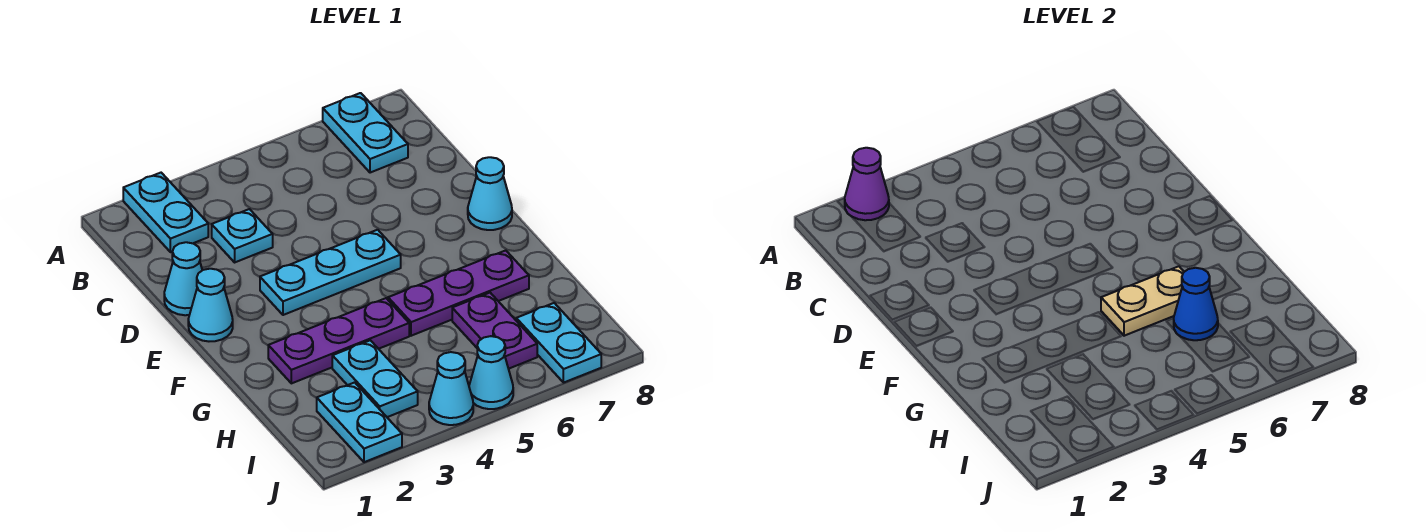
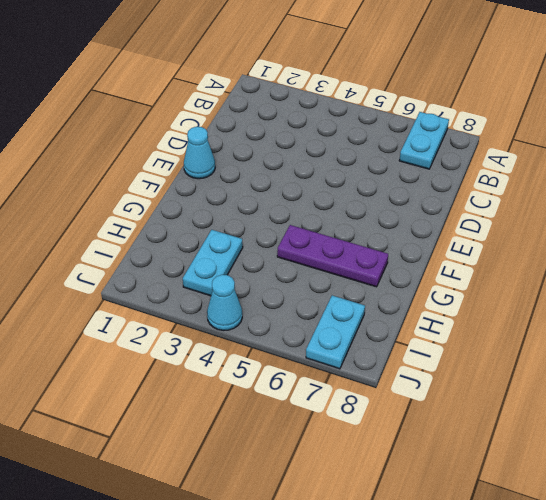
none -> cyan plate A2:B2 level 1
none -> cyan plate C3 level 1
none -> cyan cone D1 level 1

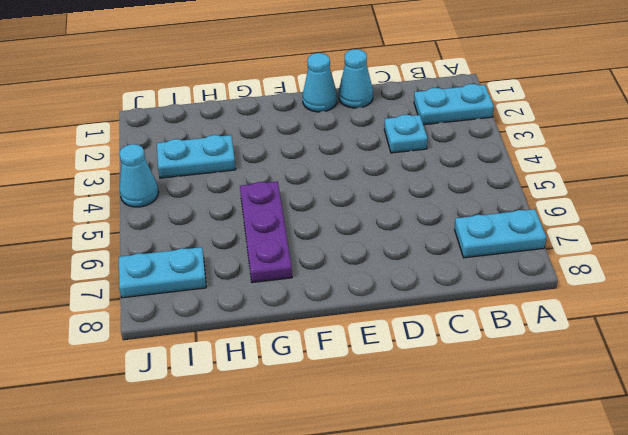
none -> cyan plate E3:E5 level 1
none -> cyan cone E8 level 1
none -> purple plate G2:G4 level 1

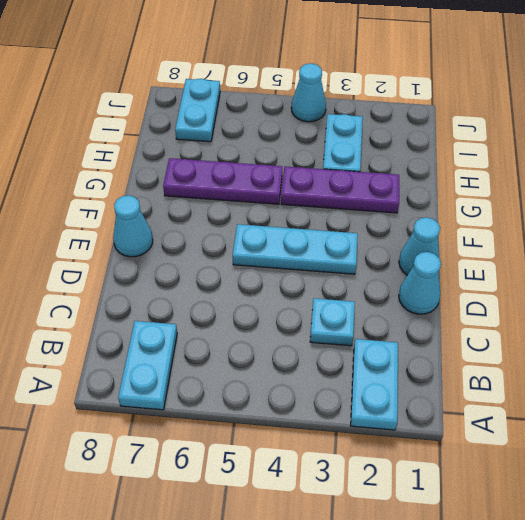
none -> purple plate H6:I6 level 1
none -> cyan plate I2:J2 level 1
none -> cyan cone J5 level 1

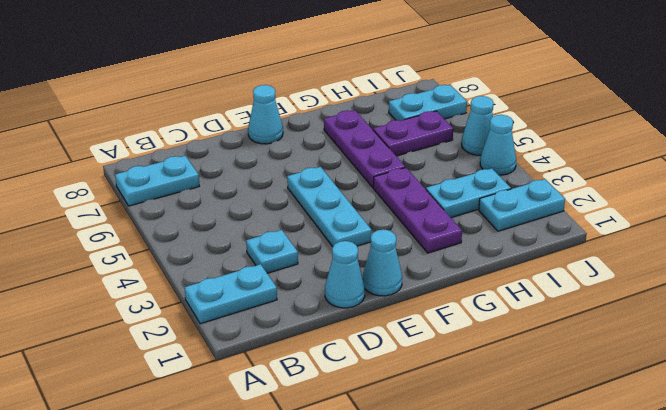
none -> purple cone A2 level 2
none -> tan plate G5:G6 level 2
none -> blue cone H6 level 2

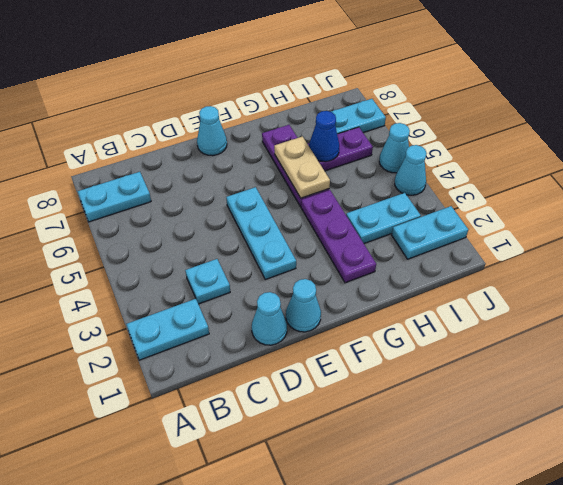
none -> purple cone A2 level 2

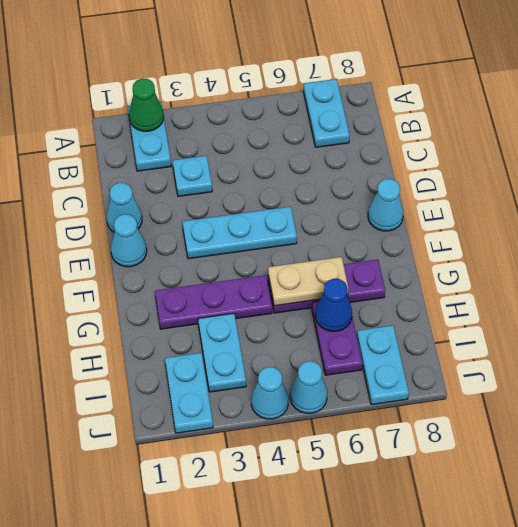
green cone A2 level 2 -> purple cone A2 level 2

